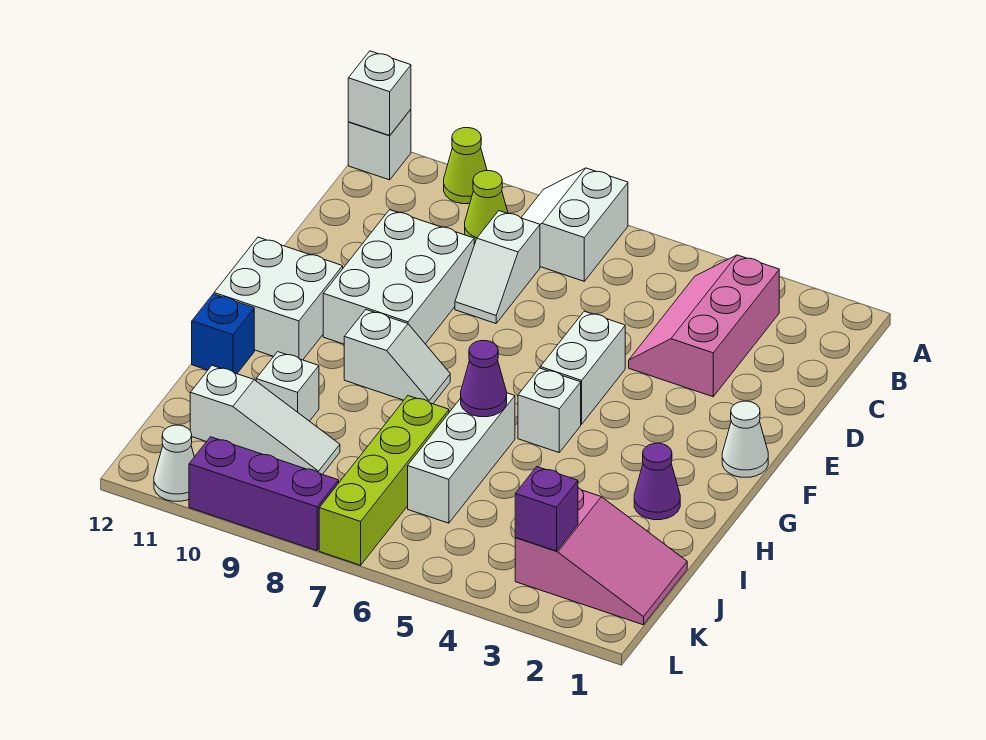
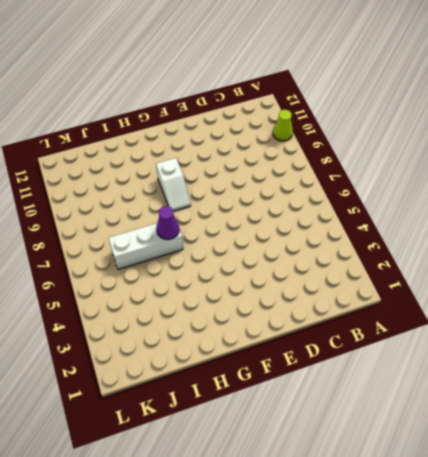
none -> white slope A7:B8 level 1 top 7
none -> white brick A12 level 1
none -> pink slope B3:D4 level 1 top 3

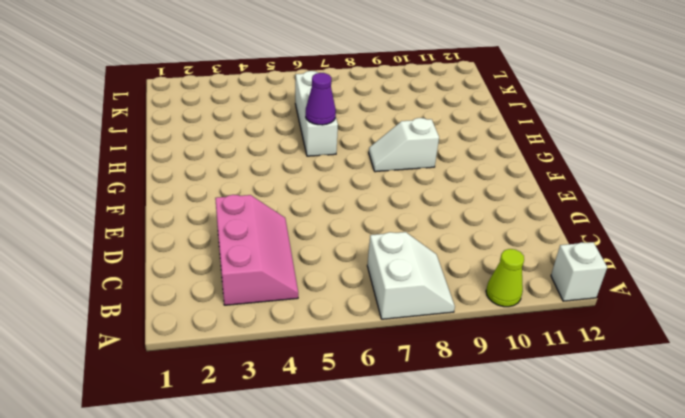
none -> lime cone B9 level 1
none -> white slope C8:D8 level 1 top C
none -> white brick D9:F10 level 1

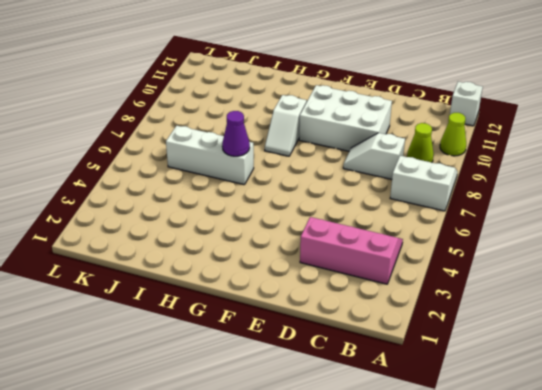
none -> white brick E5:F5 level 1
none -> white cone F1 level 1
none -> white brick F11:G12 level 1

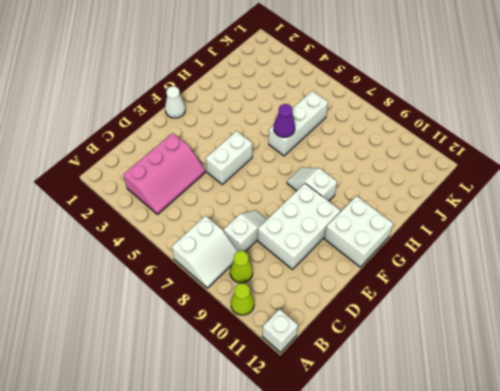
none -> white brick G5 level 1
none -> purple cone H2 level 1
none -> blue brick H12 level 1

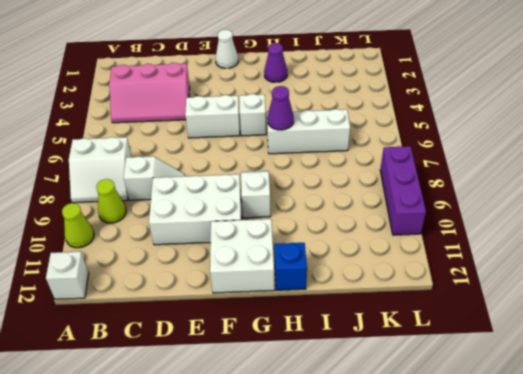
none -> lime brick I7:L7 level 1
none -> white brick I10 level 1
none -> pink slope J1:K3 level 1 top 3

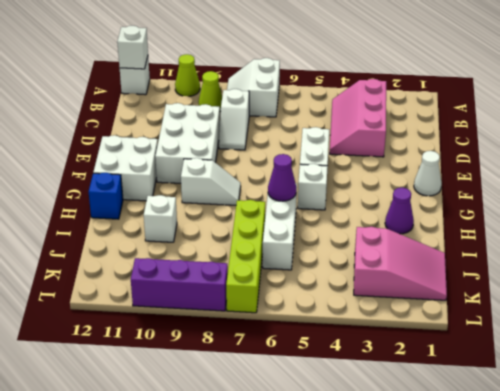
none -> white slope J9:J11 level 1 top 11
none -> white cone L11 level 1
none -> purple brick K3 level 2

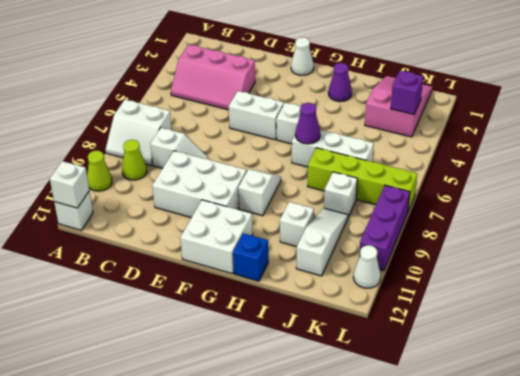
white brick J8 level 1 -> none

